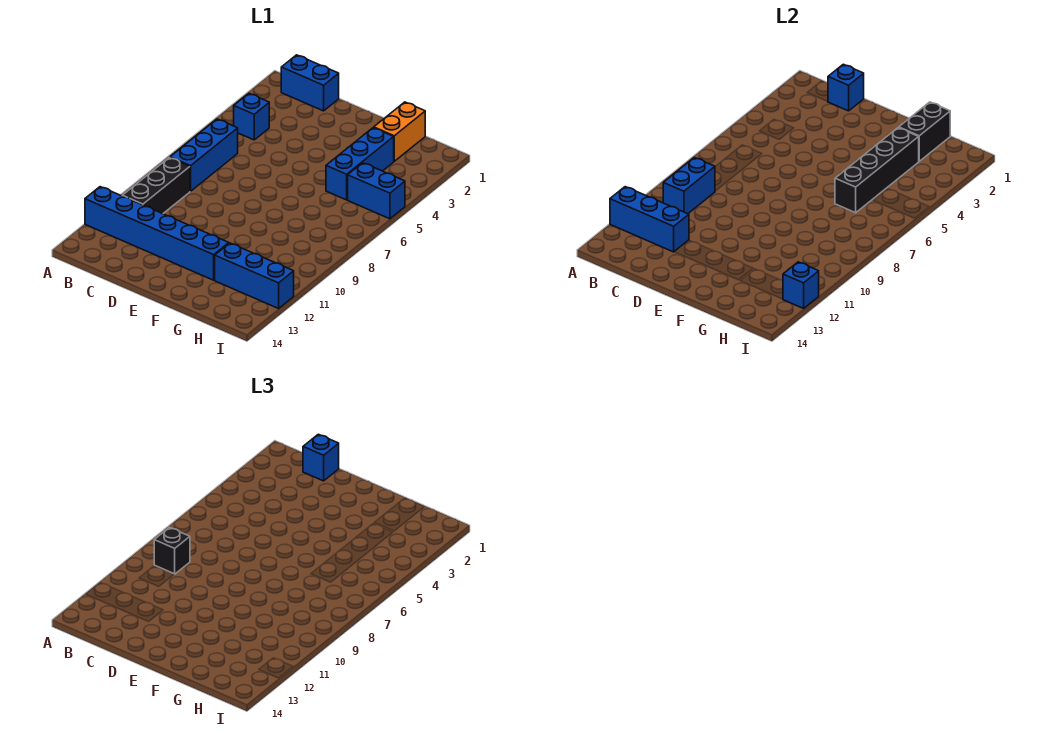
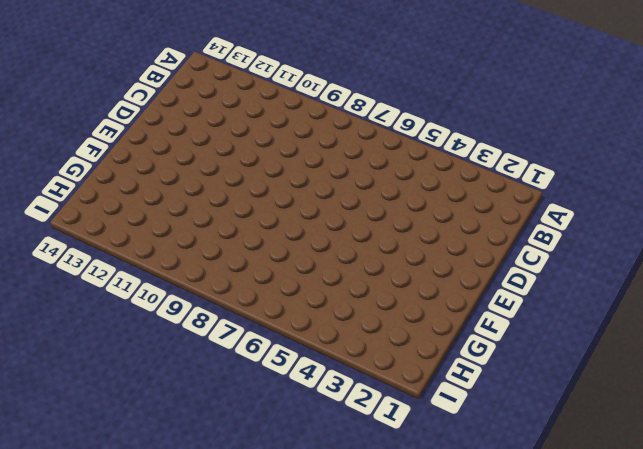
none -> blue brick A12:F12 level 1
none -> blue brick B1:C1 level 1
none -> blue brick B4 level 1

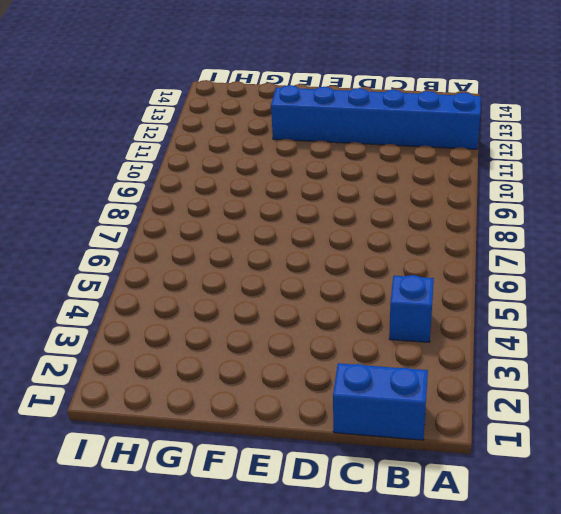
none -> blue brick B6:B8 level 1
none -> black brick B9:B11 level 1
none -> orange brick G1:G2 level 1

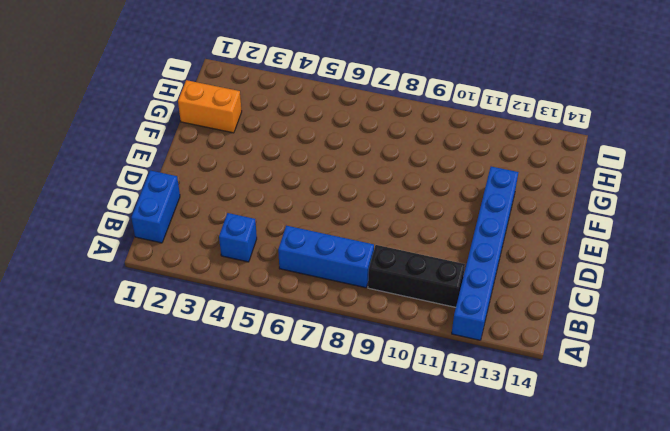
none -> blue brick G3:G5 level 1
none -> blue brick G12:I12 level 1
none -> blue brick H5:I5 level 1

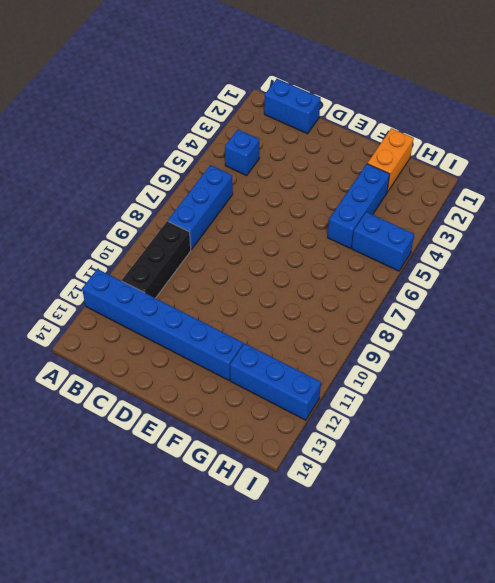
none -> blue brick A12:C12 level 2
none -> blue brick B9:B10 level 2
none -> blue brick C1 level 2

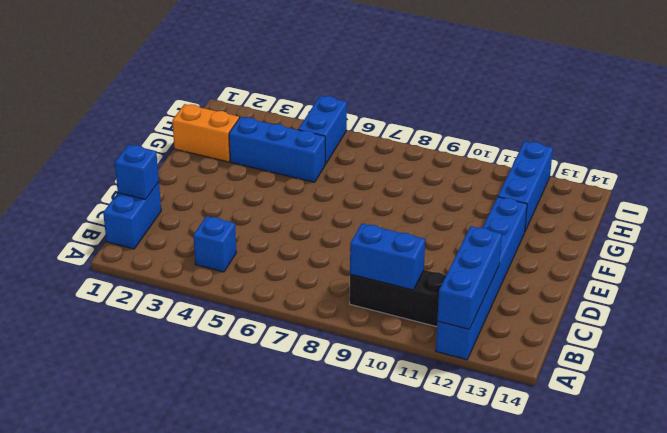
none -> blue brick B6:B8 level 1
none -> black brick G1:G2 level 2
none -> black brick G3:G6 level 2

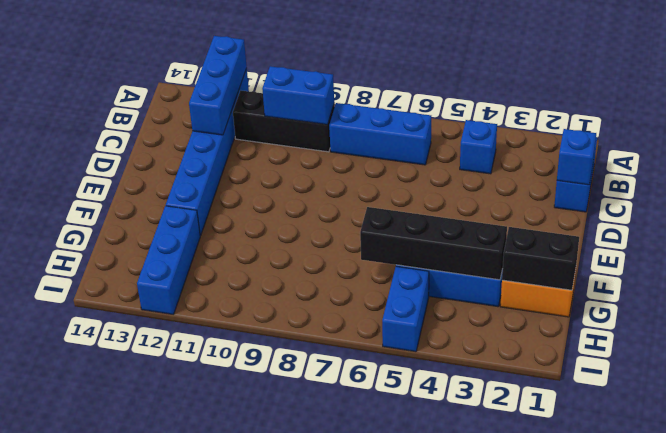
none -> blue brick I12 level 2
none -> black brick B9 level 3
none -> blue brick C1 level 3

